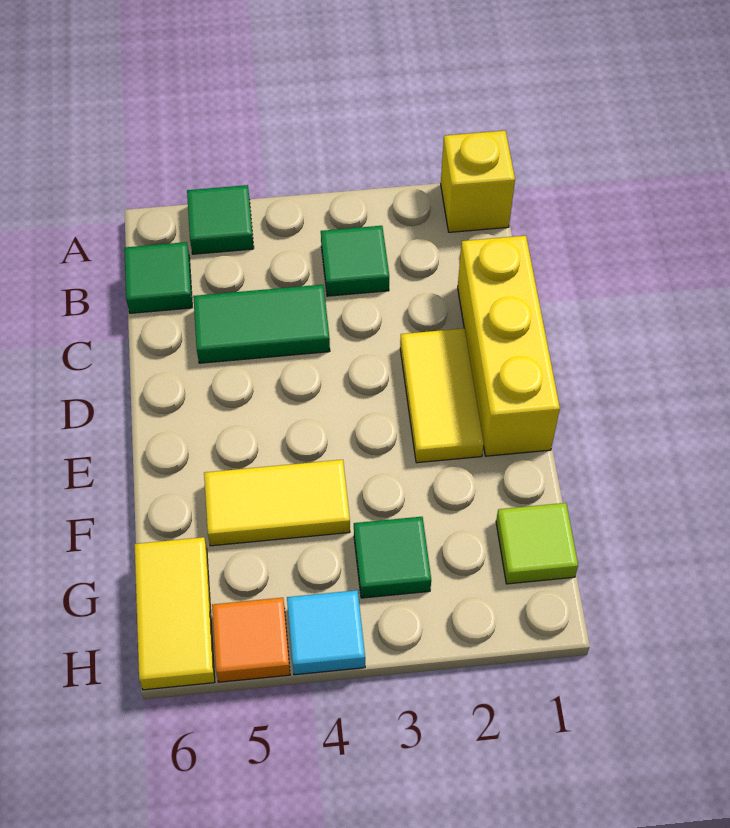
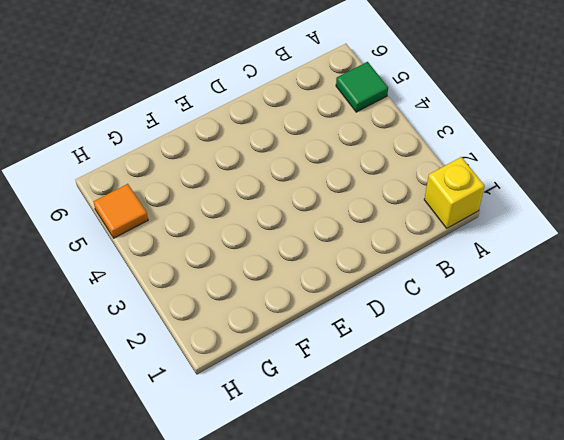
none -> green tile B3 level 1
none -> green tile B6 level 1
none -> yellow brick C1:E1 level 1

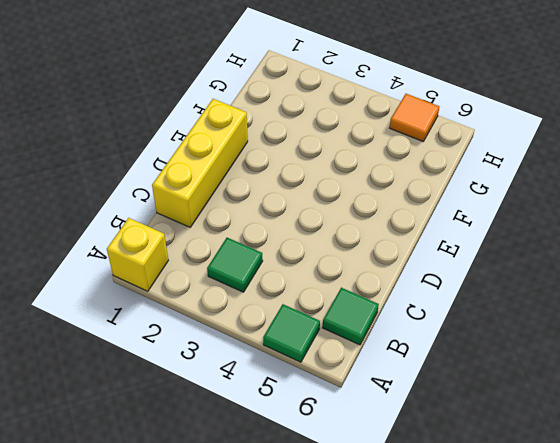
none -> green tile C4:C5 level 1
none -> yellow tile D2:E2 level 1
none -> yellow tile F4:F5 level 1

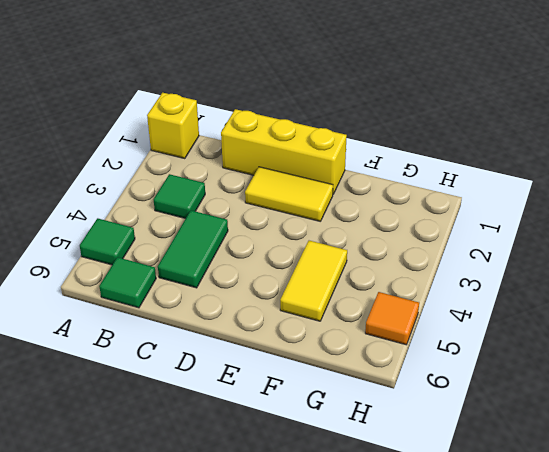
none -> lime tile G1 level 1
none -> green tile G3 level 1
none -> yellow tile G6:H6 level 1

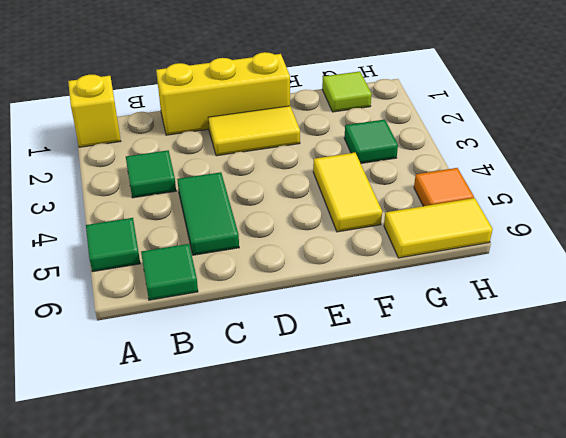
none -> cyan tile H4 level 1

